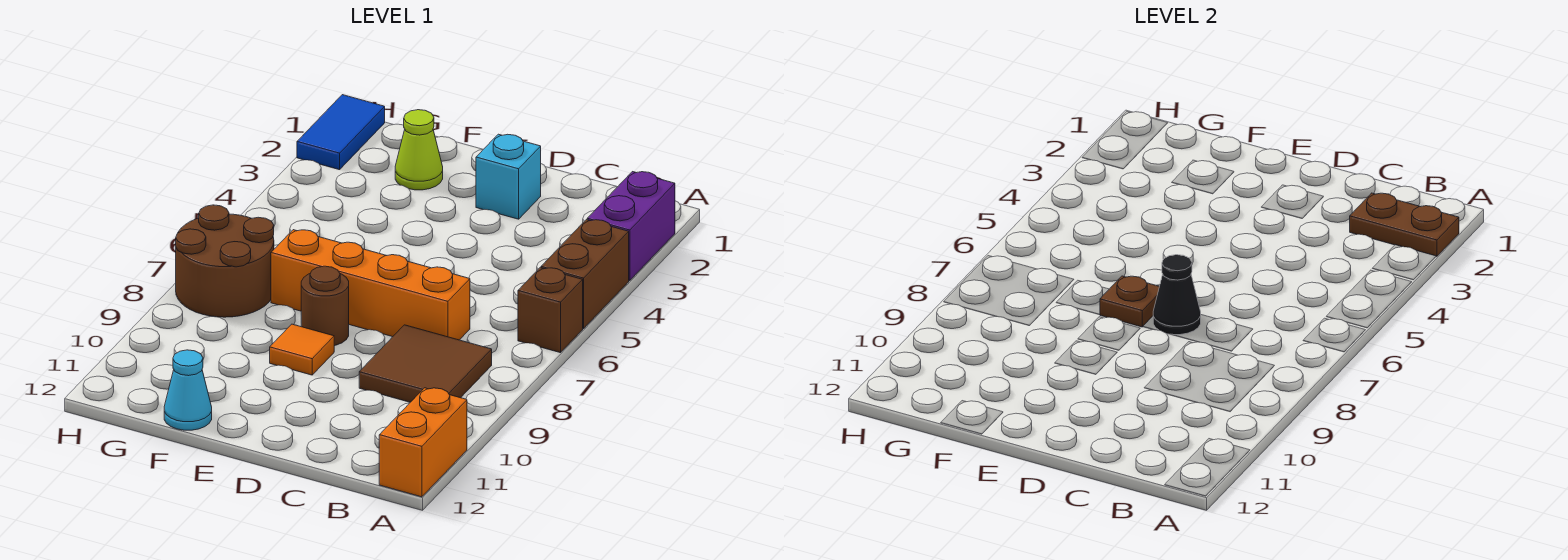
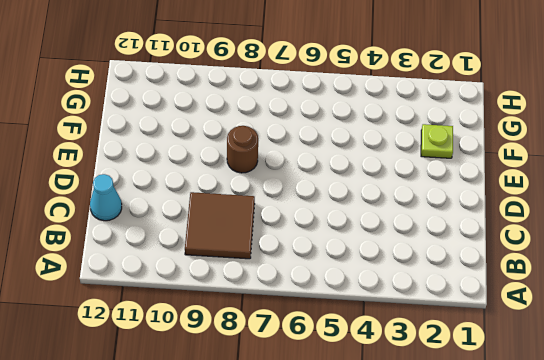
cyan cone C12 level 1 -> cyan cone F12 level 1
lime plate F2 level 1 -> lime cone F2 level 1
none -> purple brick A2:A3 level 1
none -> brown brick A4:A5 level 1
none -> brown brick A6 level 1

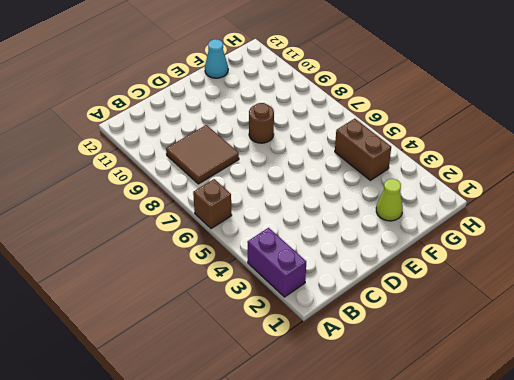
brown brick G4:G5 level 1 -> brown brick A4:A5 level 1
none -> orange brick A11:A12 level 1
none -> orange brick C7:F7 level 1
none -> cyan brick D2 level 1

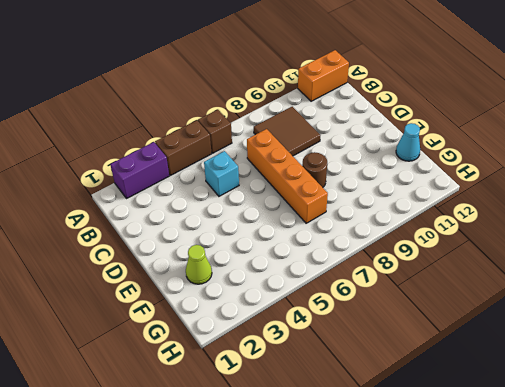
cyan brick C5 level 1 -> cyan brick D2 level 1
none -> orange tile E9 level 1
none -> brown round brick G7:H8 level 1
none -> blue tile H1:H2 level 1

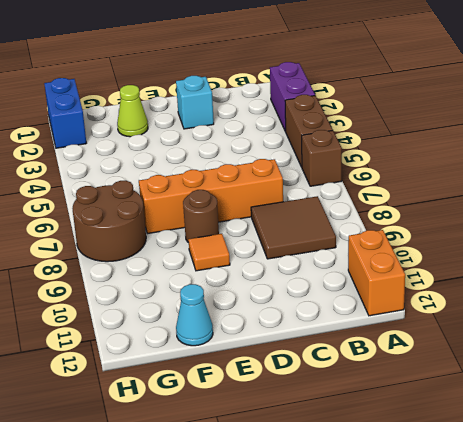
blue brick H1:H2 level 1 -> blue tile H1:H2 level 1
none -> brown plate A2:B2 level 2
none -> black cone D7 level 2
none -> brown plate E7 level 2

